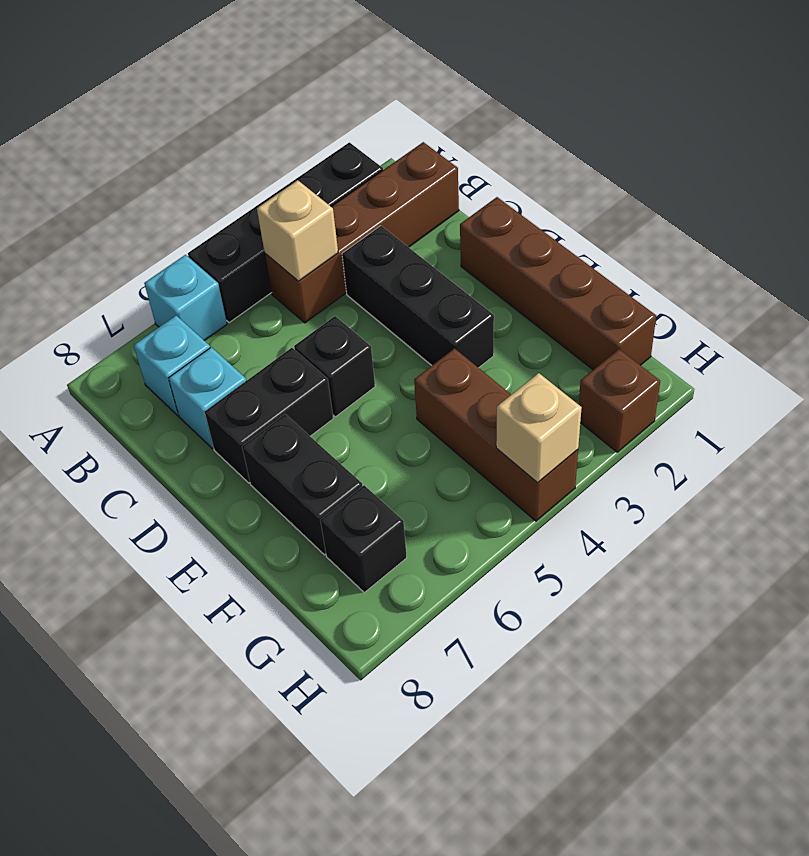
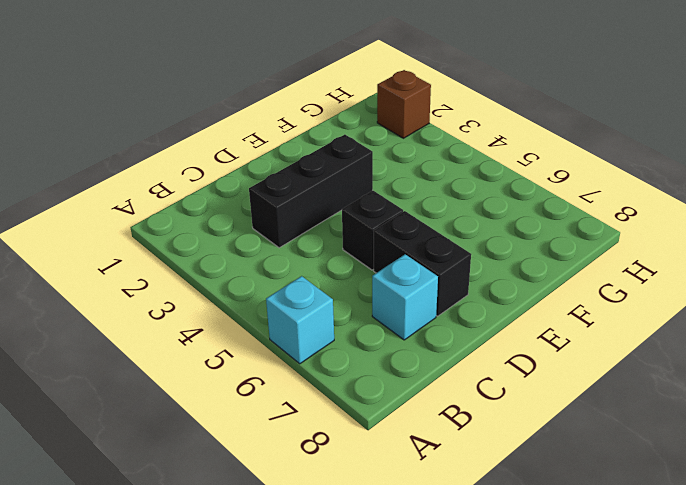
none -> black brick A2:A5 level 1
none -> brown brick B1:B4 level 1
none -> cyan brick B7 level 1

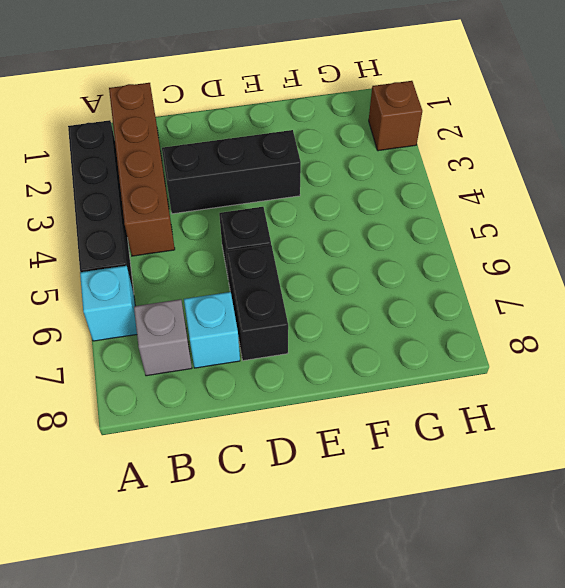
grey brick B7 level 1 -> cyan brick B7 level 1
none -> brown brick D1:G1 level 1
none -> black brick E7:F7 level 1
none -> brown brick F4:H4 level 1

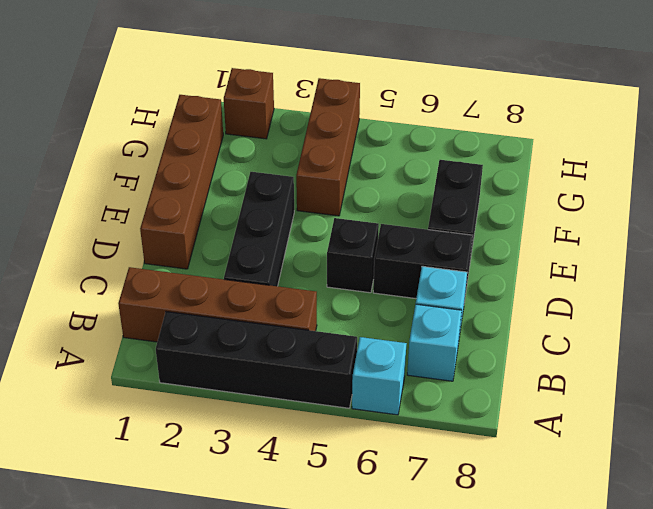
none -> black brick G7 level 1
none -> tan brick B4 level 2
none -> tan brick H4 level 2

